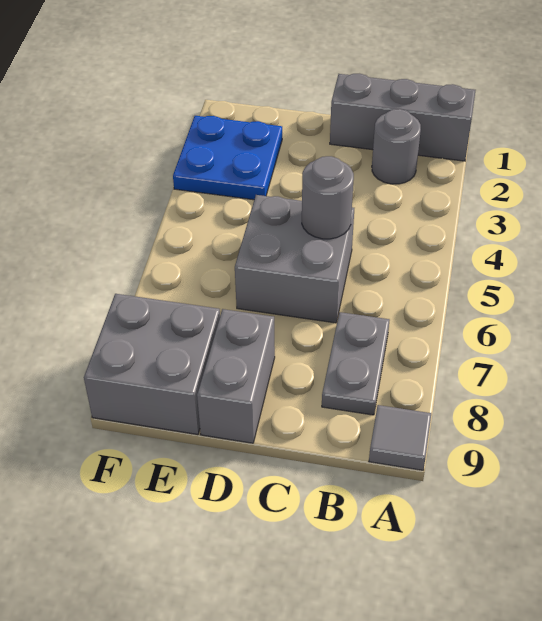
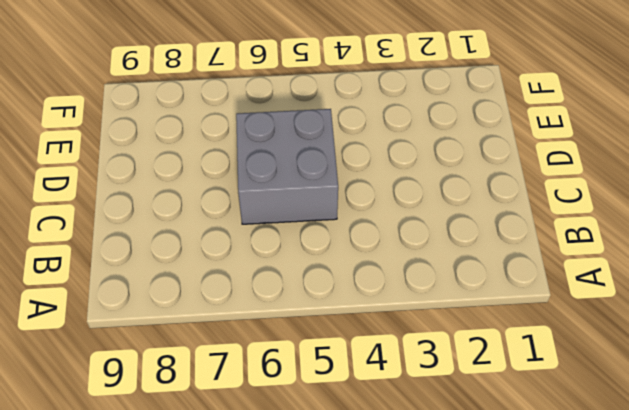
none -> grey brick A1:C1 level 1
none -> grey tile A9 level 1

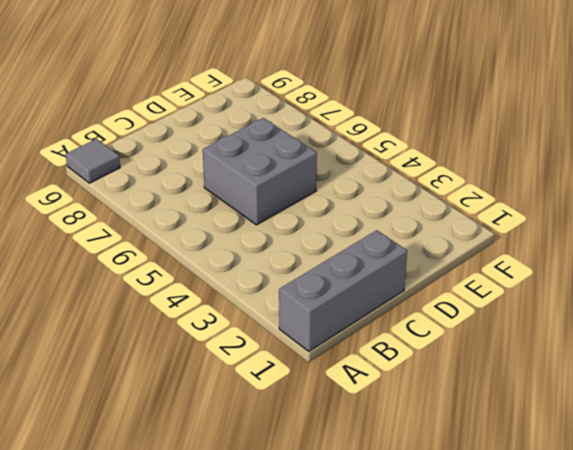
none -> grey round brick B2 level 1
none -> grey plate B7:B8 level 1

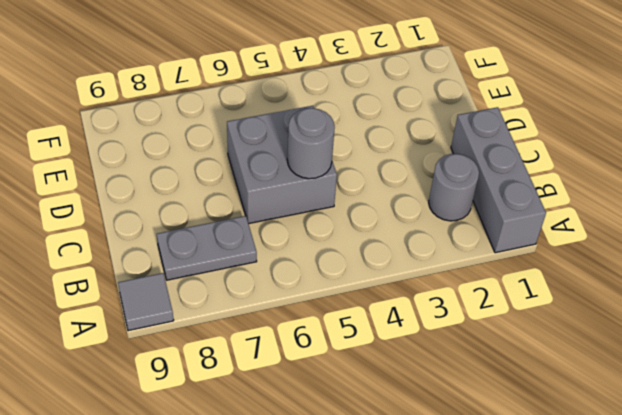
none -> grey brick D8:D9 level 1
none -> blue plate E2:F3 level 1

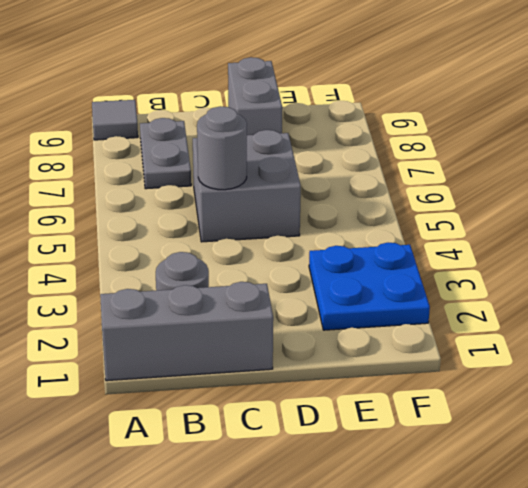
none -> grey brick E8:F9 level 1

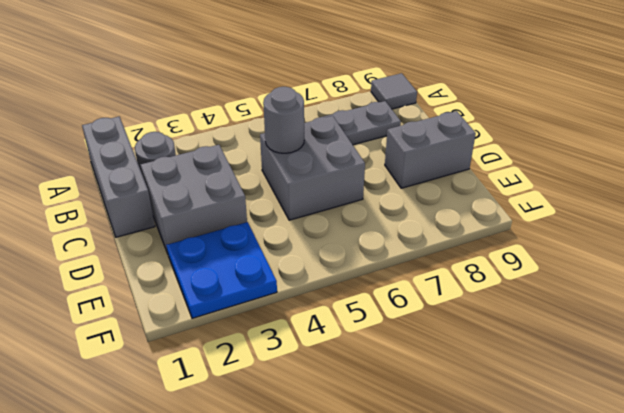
grey brick C2:D3 level 1 -> grey brick E8:F9 level 1

